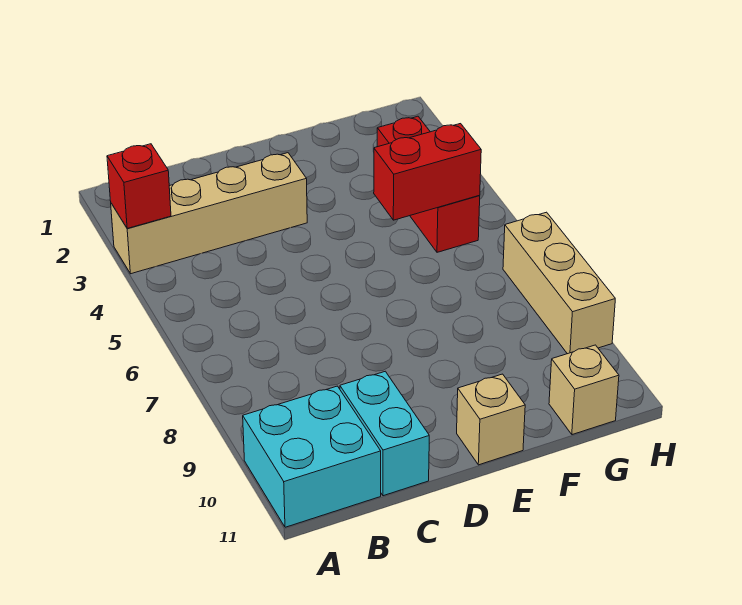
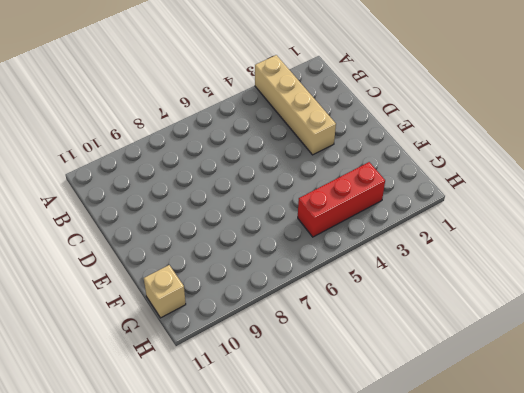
none -> cyan brick A10:B11 level 1
none -> cyan brick C10:C11 level 1

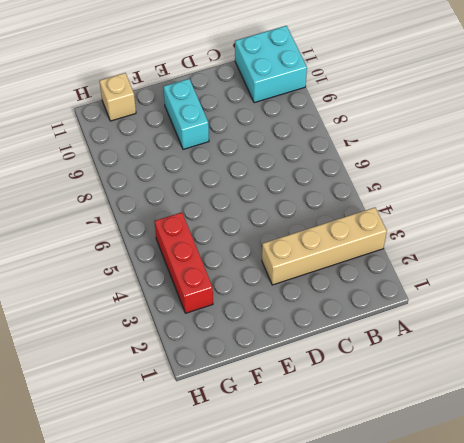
cyan brick E9:E10 level 1 -> cyan brick C10:C11 level 1
none -> tan brick E11 level 1
none -> tan brick H7:H9 level 1

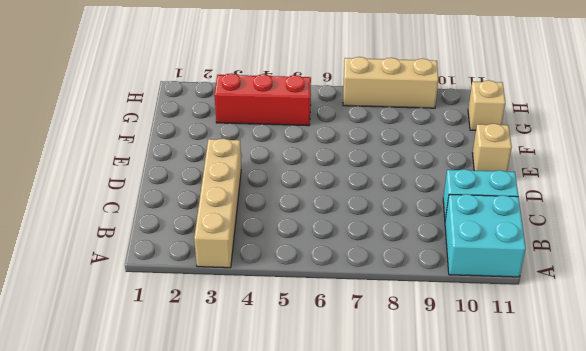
none -> red brick A3 level 2
none -> red brick F5:G5 level 2

